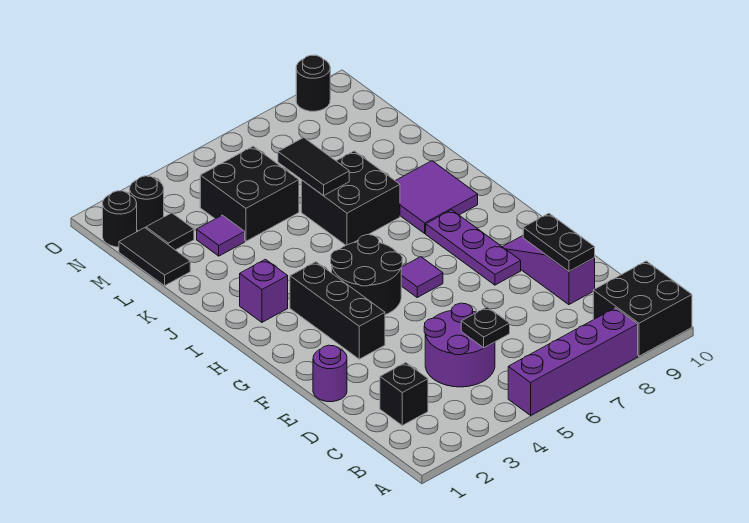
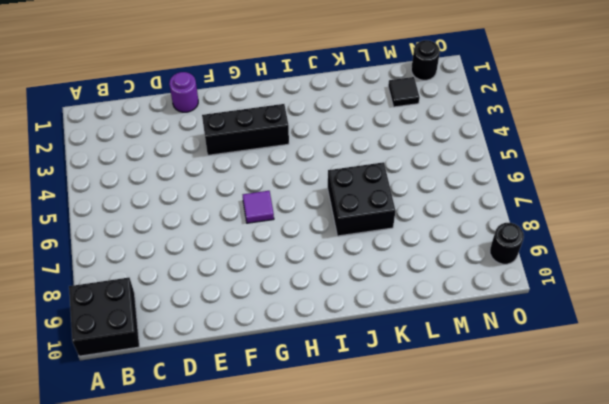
none -> purple brick A5:A8 level 1
none -> black brick C2 level 1
none -> purple round brick C4:D5 level 1

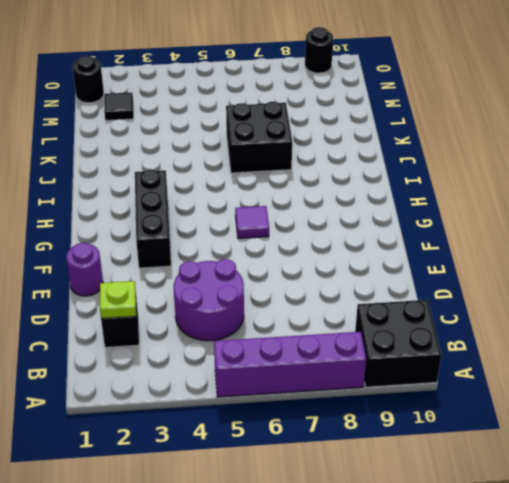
lime plate C2 level 2 -> none
none -> purple slope D9:F9 level 1 top D
none -> purple plate F8:H8 level 1
none -> black round brick G4:H5 level 1

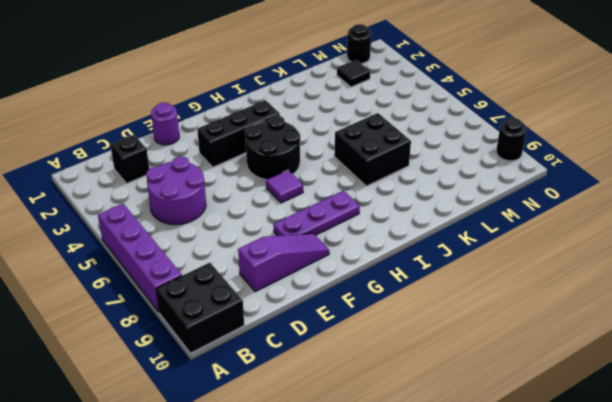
none -> purple brick I2 level 1
none -> purple tile I8:J9 level 1
none -> black tile L1:M1 level 1

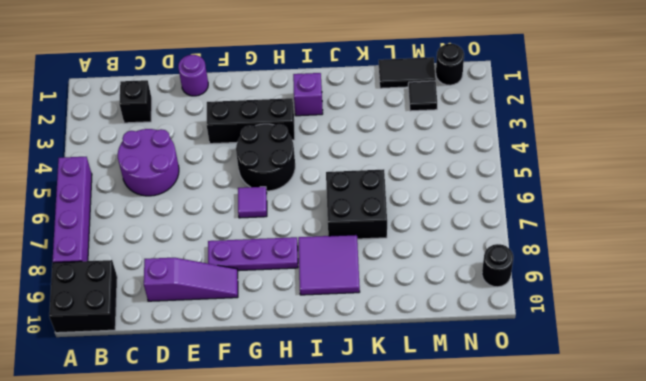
none -> purple tile L3 level 1
none -> black brick L4:M5 level 1
none -> black round brick N2 level 1

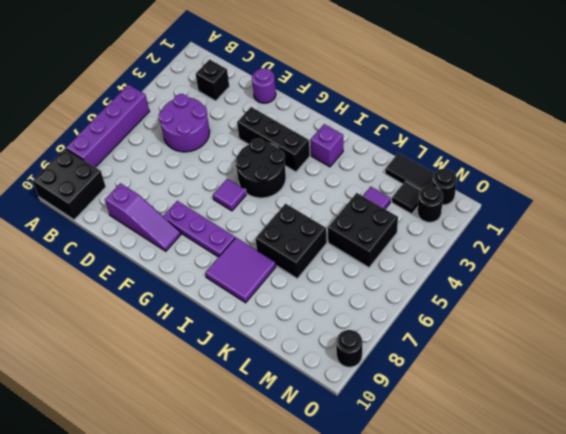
none -> black plate C5 level 2
none -> black plate D9:E9 level 2
none -> black tile K6:L6 level 2

